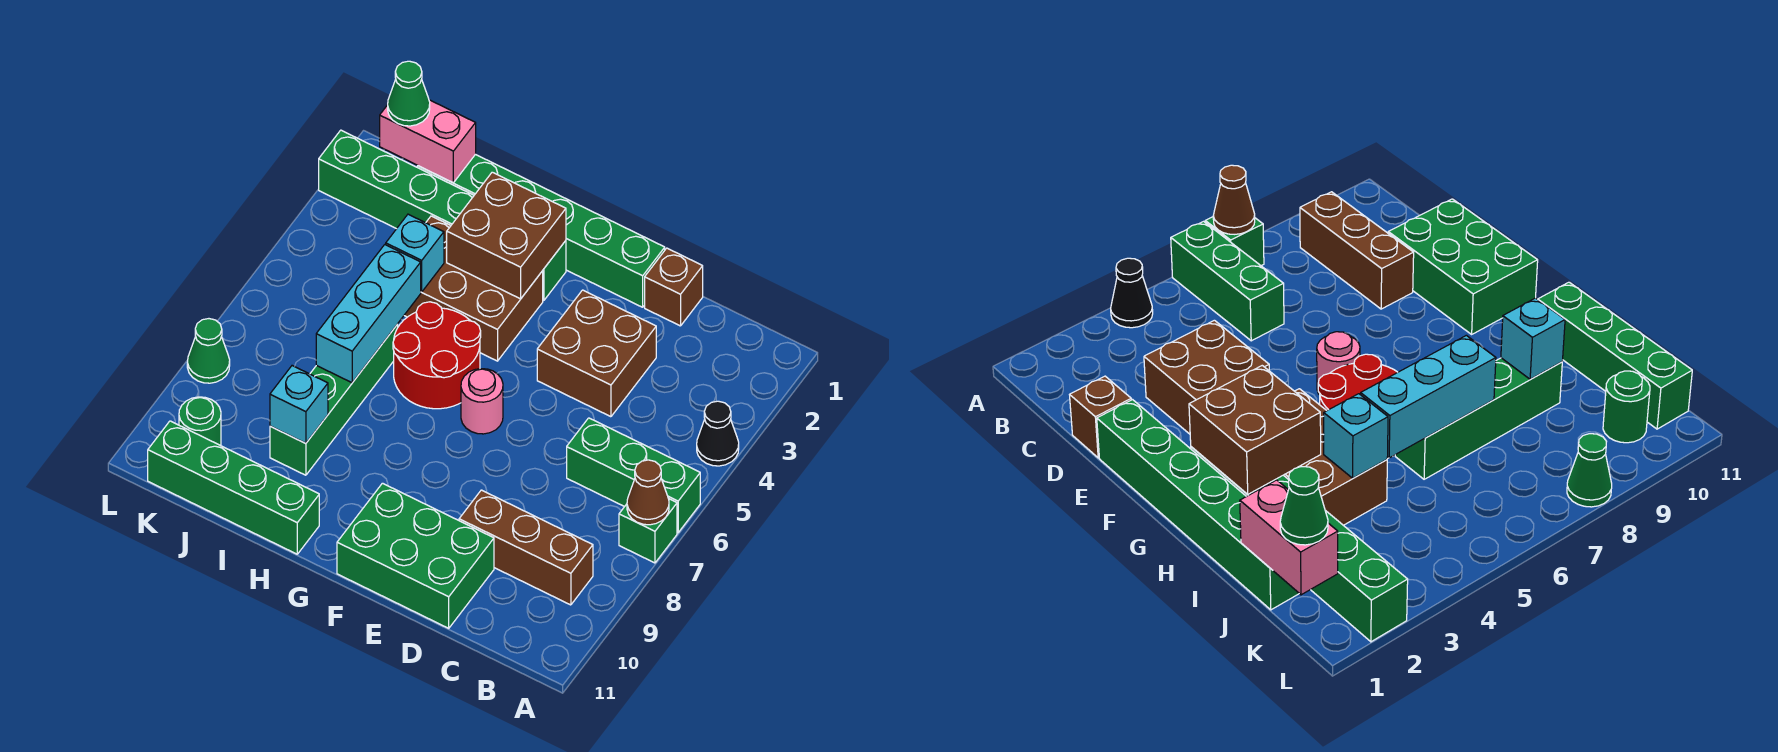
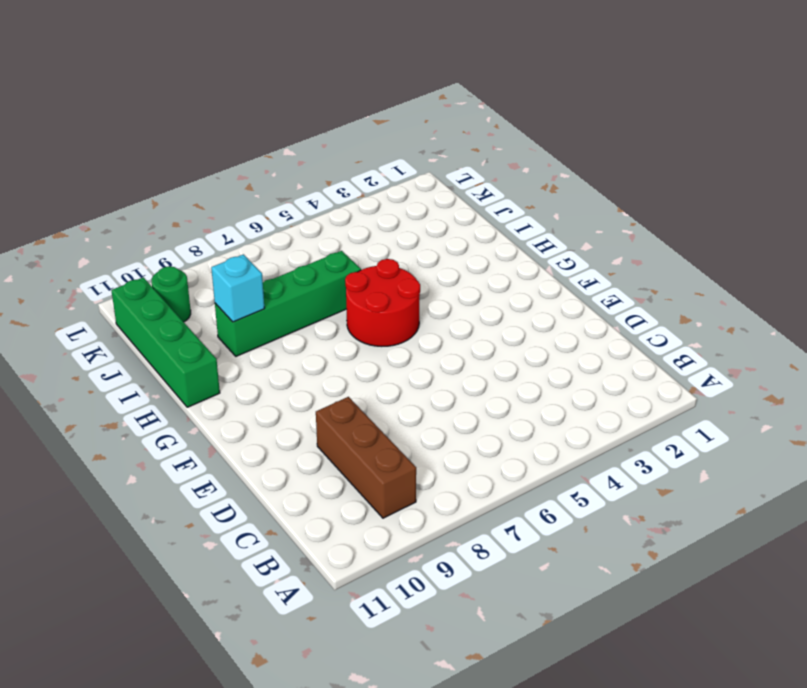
none -> black cone A4 level 1
none -> green brick A6:C6 level 1
none -> green brick A7 level 1

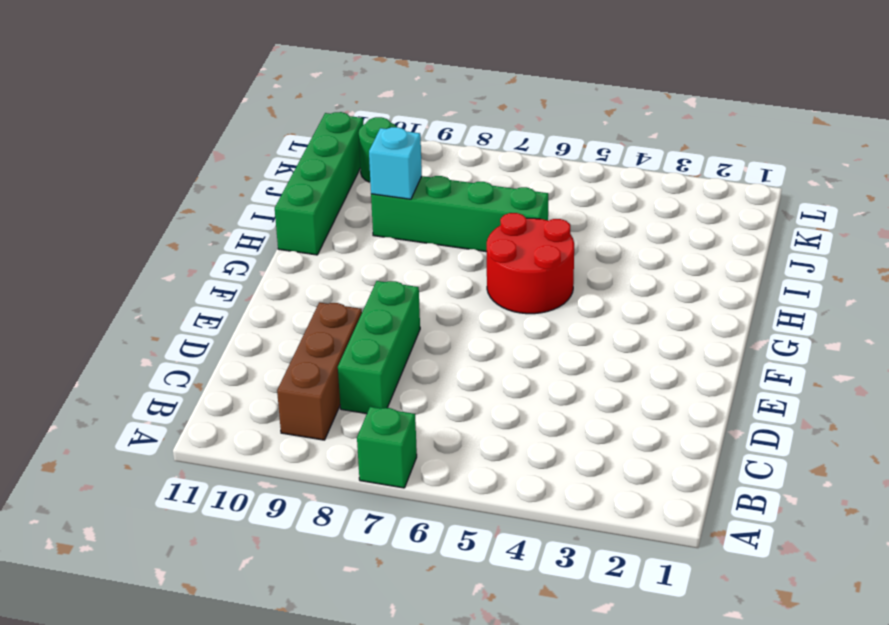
green brick C8:E8 level 1 -> green brick A6:C6 level 1
none -> black cone A4 level 1
none -> brown brick D1 level 1
none -> brown brick D3:E4 level 1

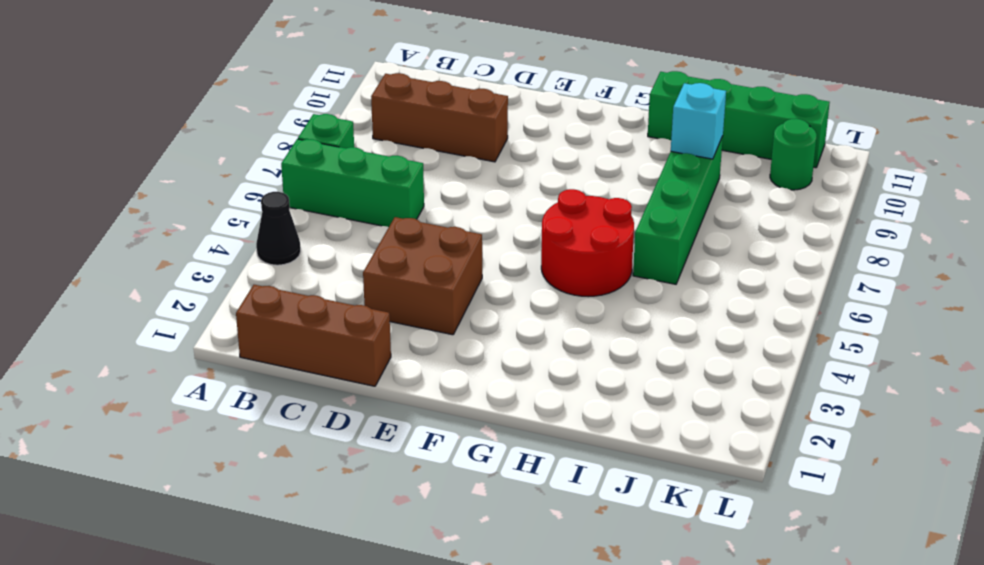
brown brick B1:D1 level 1 -> brown brick D1 level 1
none -> green brick D10:F11 level 1
none -> green brick E1:J1 level 1
none -> pink round brick F6 level 1

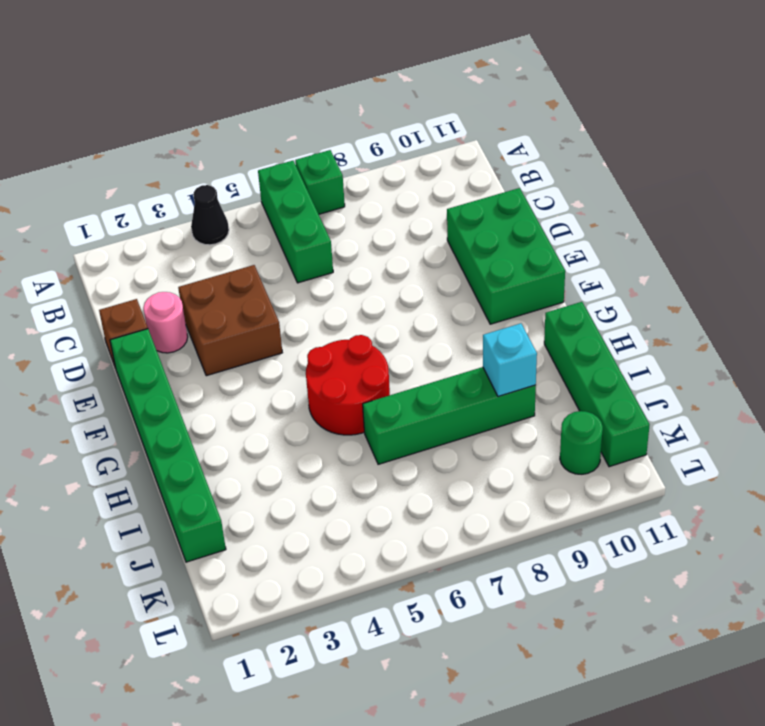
pink round brick D2 level 1 -> pink round brick F6 level 1
none -> brown brick B9:D9 level 1
none -> green brick G2:L2 level 1
none -> brown brick G3:I4 level 1

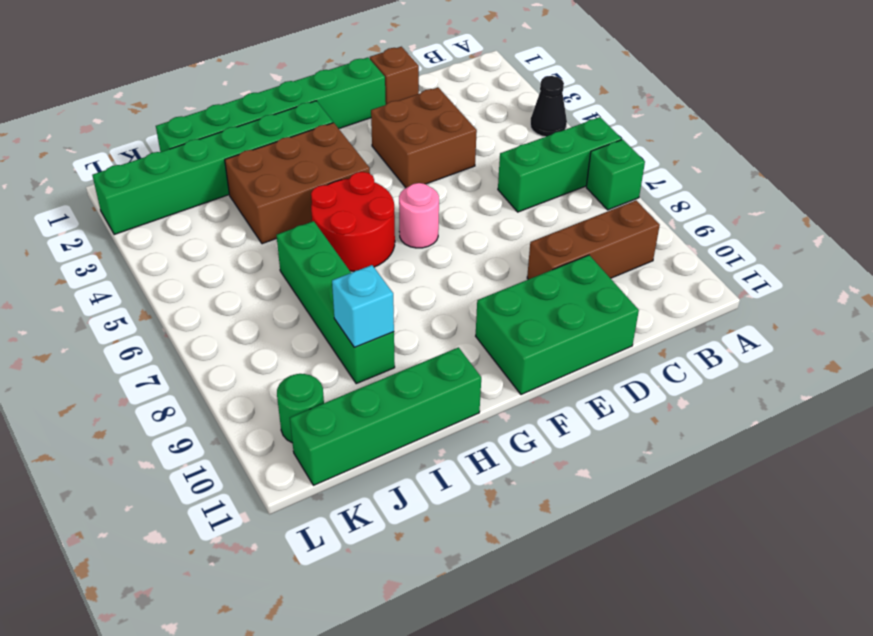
none -> green cone L8 level 1
none -> brown cone A7 level 2
none -> brown brick G2:H3 level 2

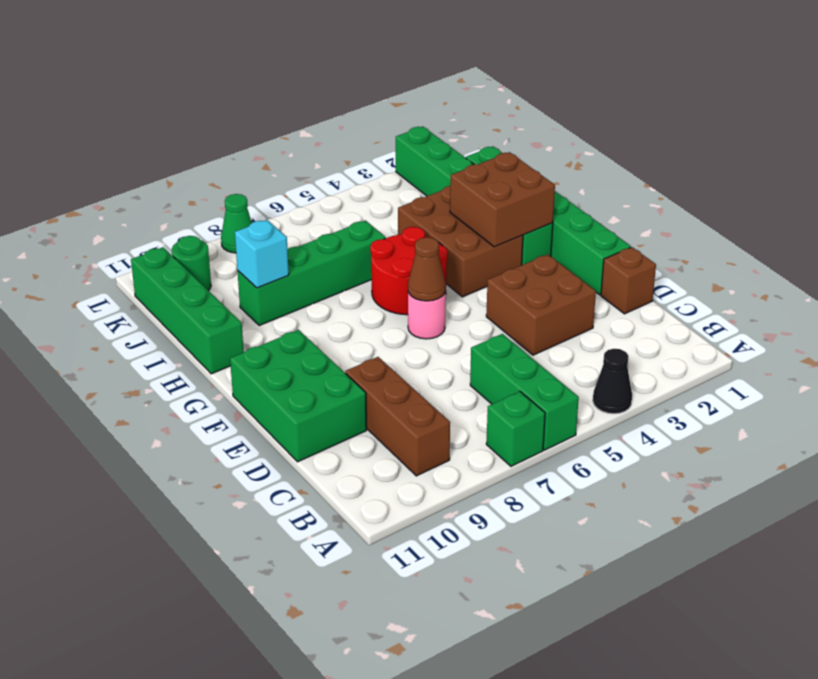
brown cone F6 level 2 -> brown cone A7 level 2
none -> cyan brick I4 level 2
none -> cyan brick I5:I7 level 2
none -> pink brick J1:K1 level 2

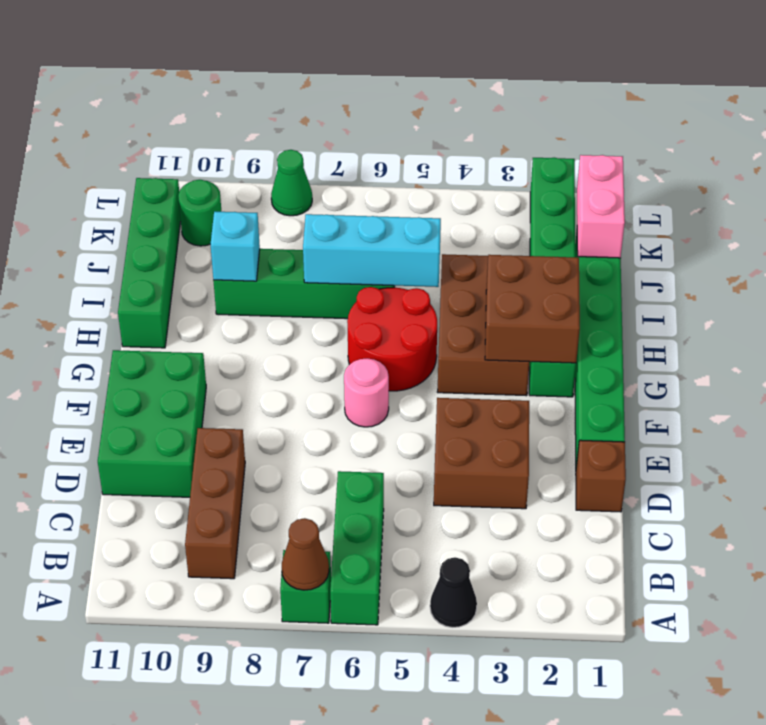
none -> cyan brick I4 level 2
none -> green cone K1 level 3

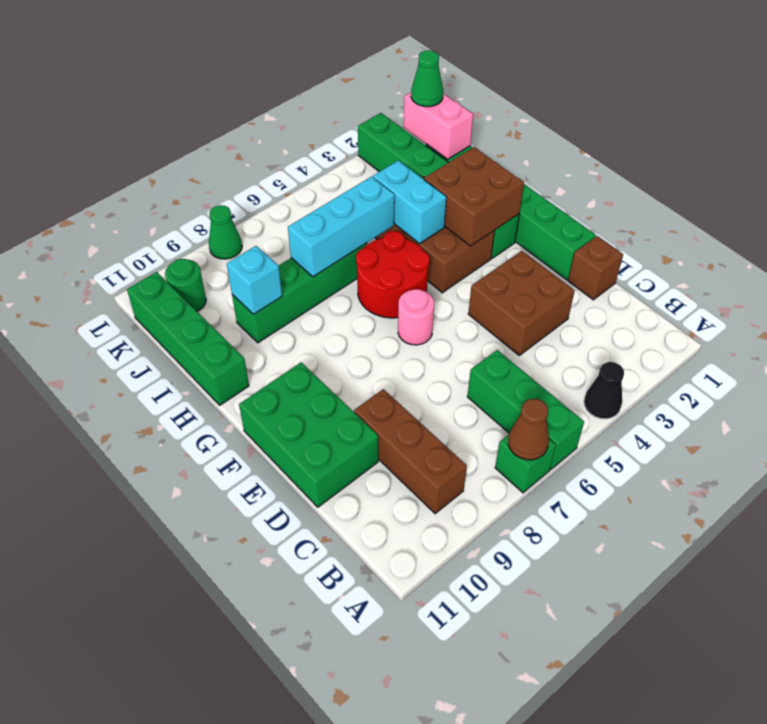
cyan brick H4:I4 level 2 -> cyan brick I4 level 2

